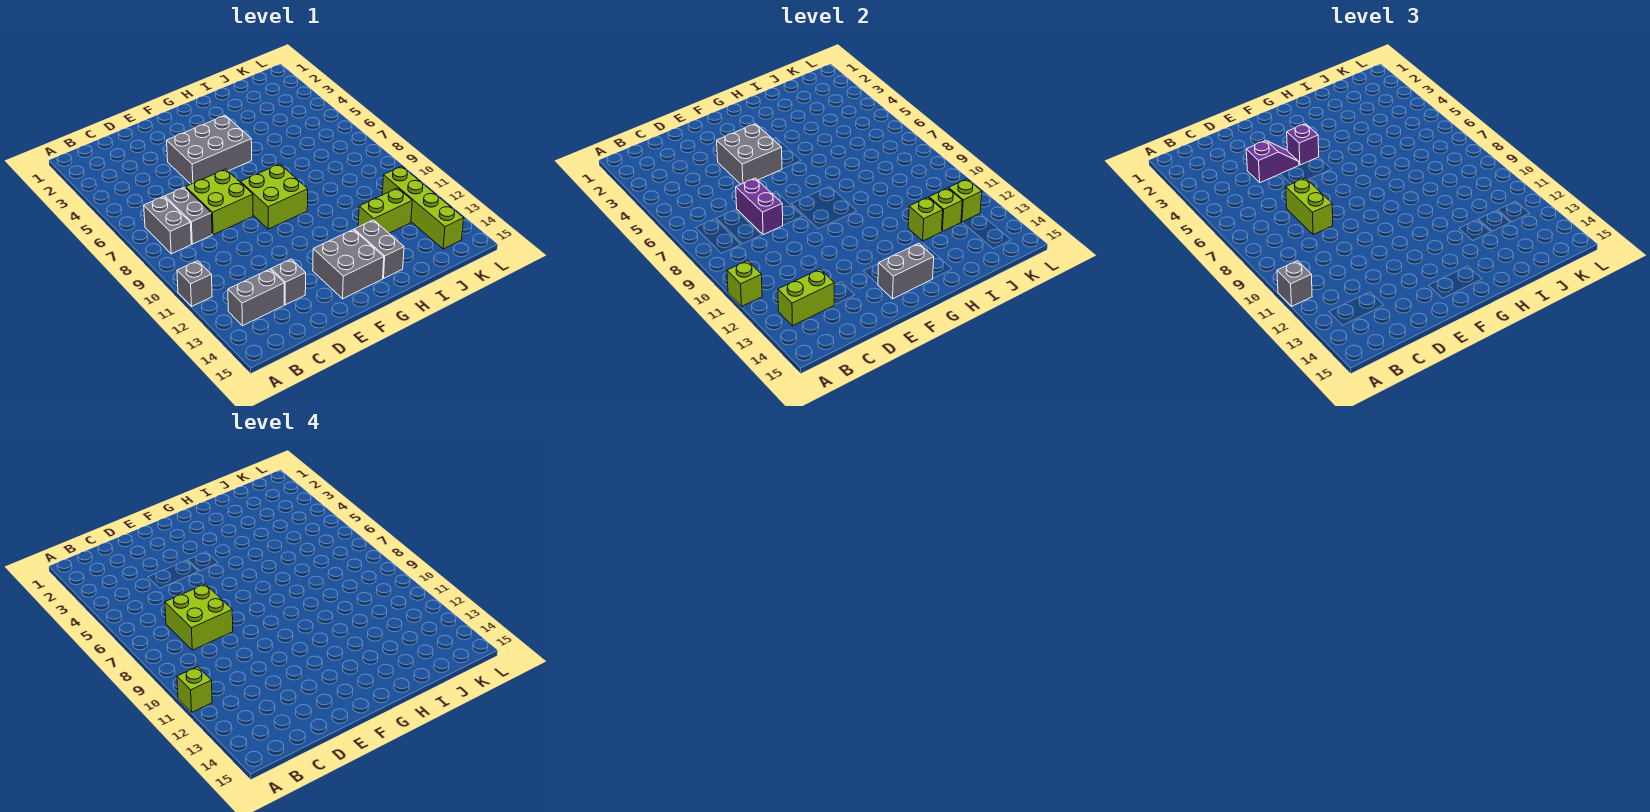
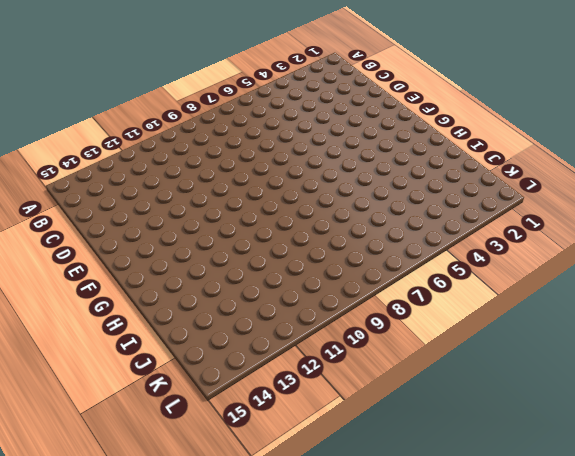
none -> grey brick A11 level 1
none -> grey brick B7:B8 level 1
none -> grey brick B13:C13 level 1

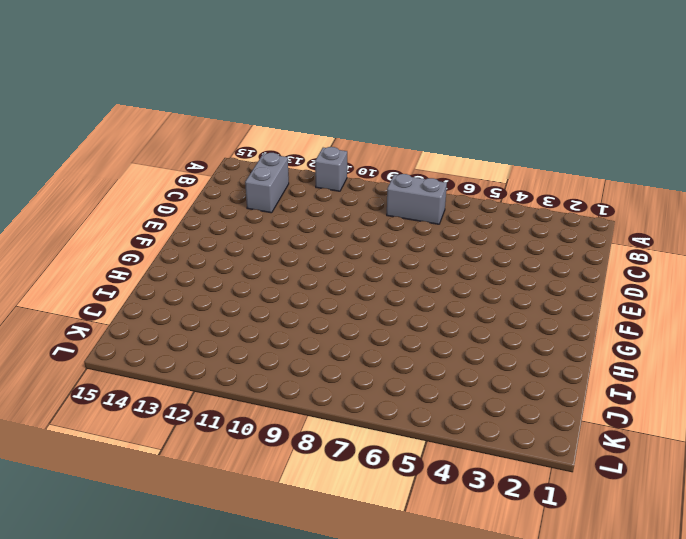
none -> grey brick C7:C8 level 1
none -> lime brick D7:E8 level 1
none -> grey brick D13 level 1

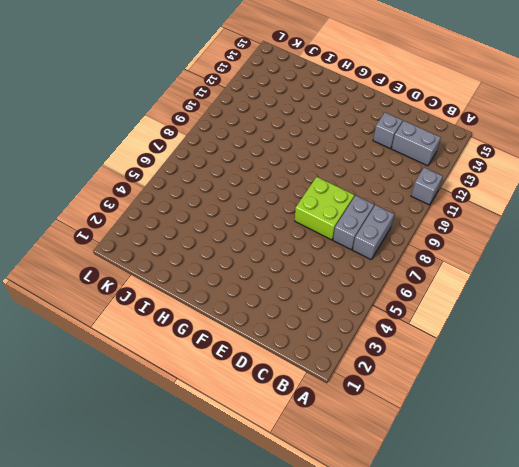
none -> grey brick E4:G5 level 1
none -> lime brick F8:G9 level 1
none -> grey brick F13:G14 level 1

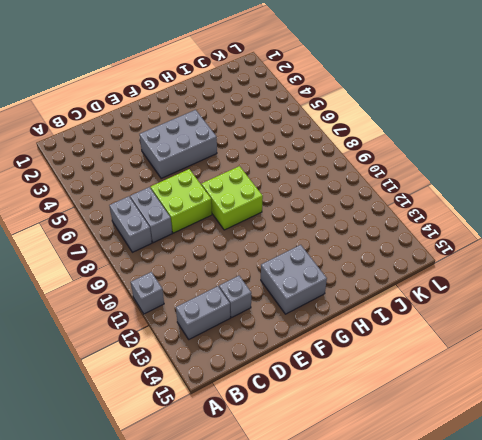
none -> grey brick H13:H14 level 1
none -> lime brick I12:J12 level 1
none -> lime brick K11:K14 level 1

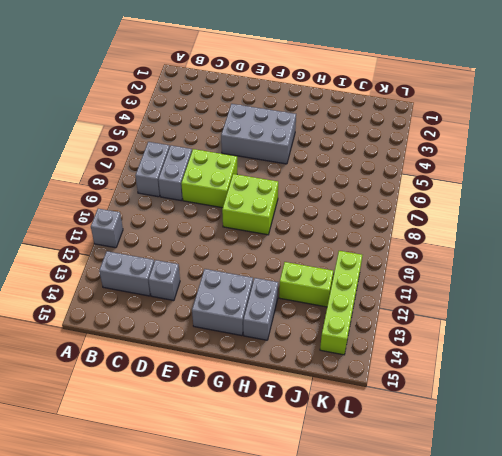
none -> lime brick A11 level 2
none -> lime brick B13:C13 level 2
none -> purple brick D7:D8 level 2

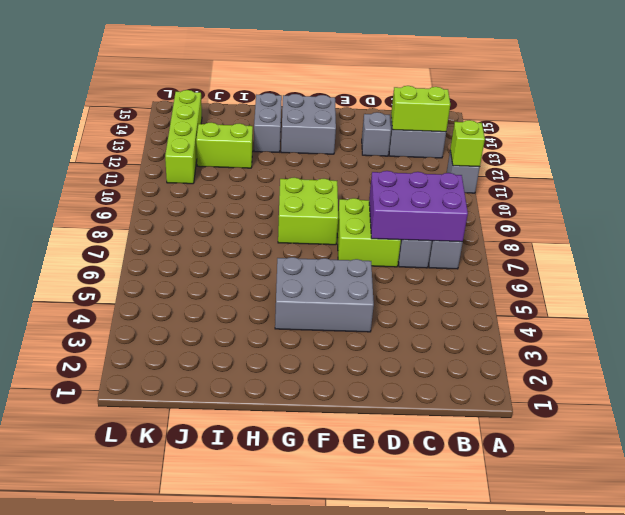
purple brick B7:D8 level 2 -> purple brick D7:D8 level 2
none -> grey brick E4:F5 level 2
none -> grey brick F14:G14 level 2
none -> lime brick I12 level 2

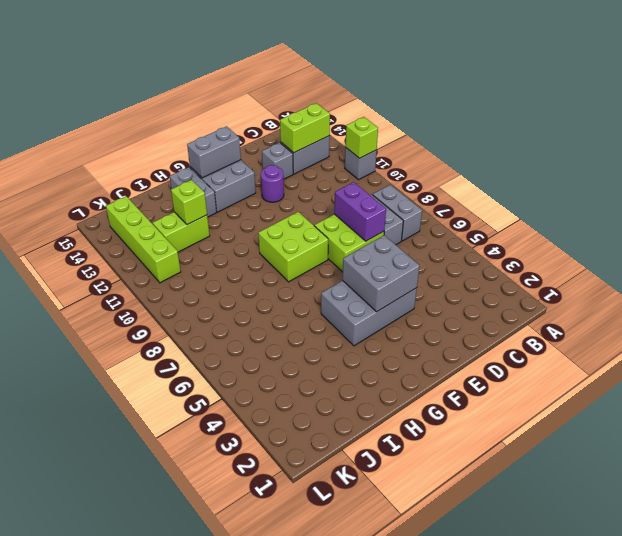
purple round brick E12 level 1 -> none
none -> lime brick J12 level 2
none -> lime brick K12 level 2
none -> grey brick A11 level 3

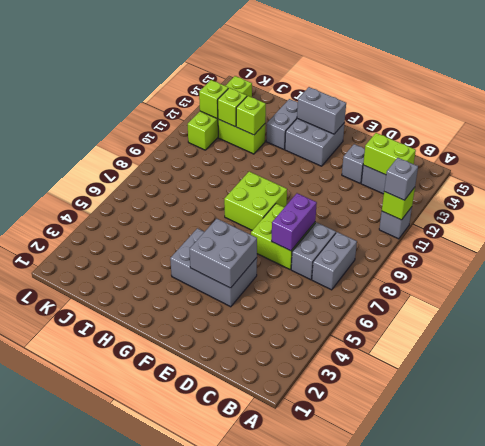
none -> purple slope D4:E4 level 3 top D
none -> lime brick D7:D8 level 3
none -> purple brick F4 level 3

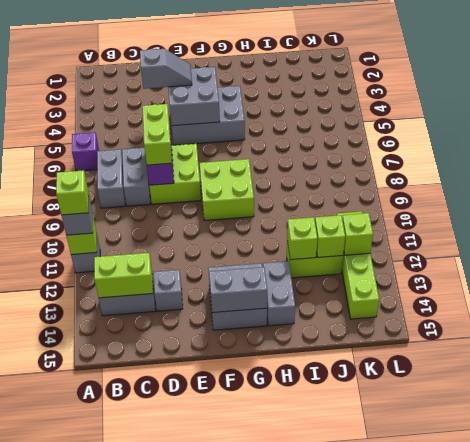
purple brick A6 level 1 -> purple brick F4 level 3
grey slope D4:E4 level 3 top D -> purple slope D4:E4 level 3 top D
none -> lime brick C7:D8 level 4

